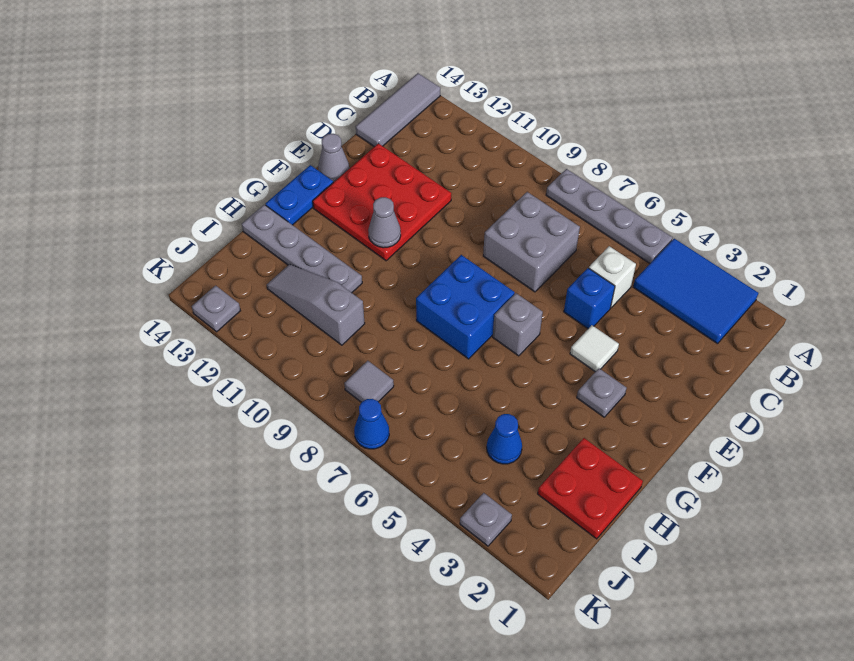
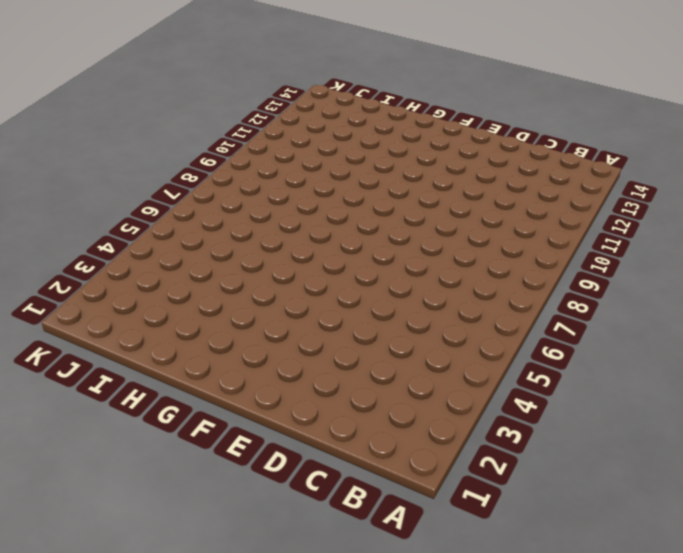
none -> blue tile A2:B4 level 1
none -> grey plate A5:A8 level 1
none -> grey tile A14:C14 level 1

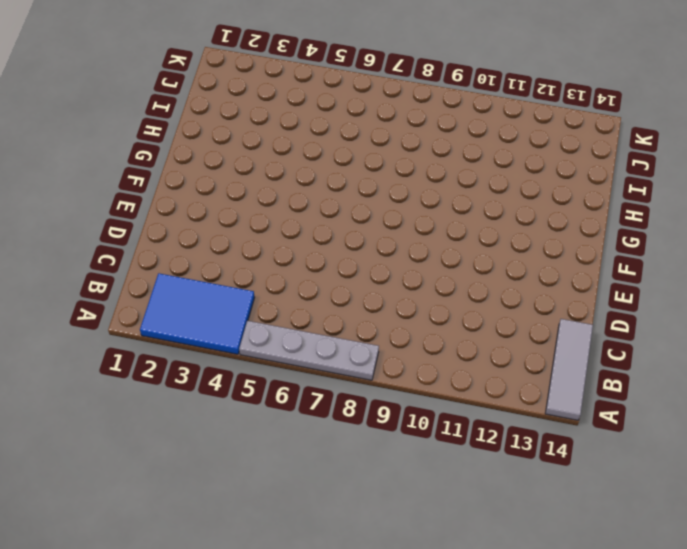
none -> white brick C5 level 1
none -> grey brick C7:D8 level 1
none -> blue brick D5 level 1

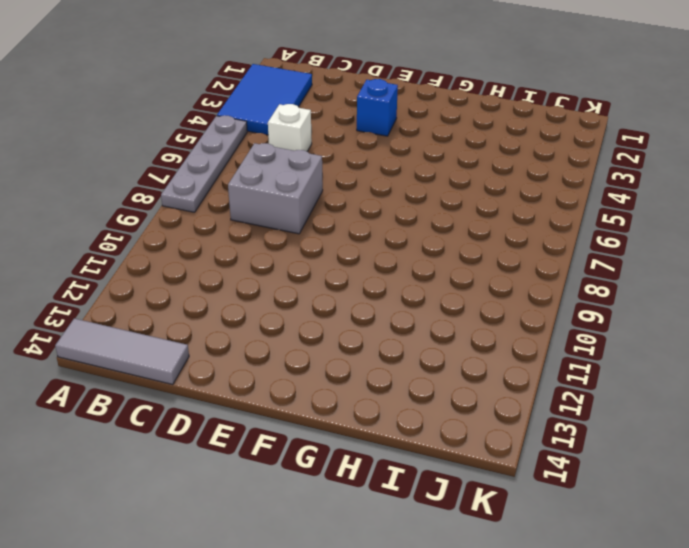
blue brick E3 level 1 -> blue brick D5 level 1
none -> red plate D11:F13 level 1
none -> white tile E4 level 1
none -> grey cone E14 level 1

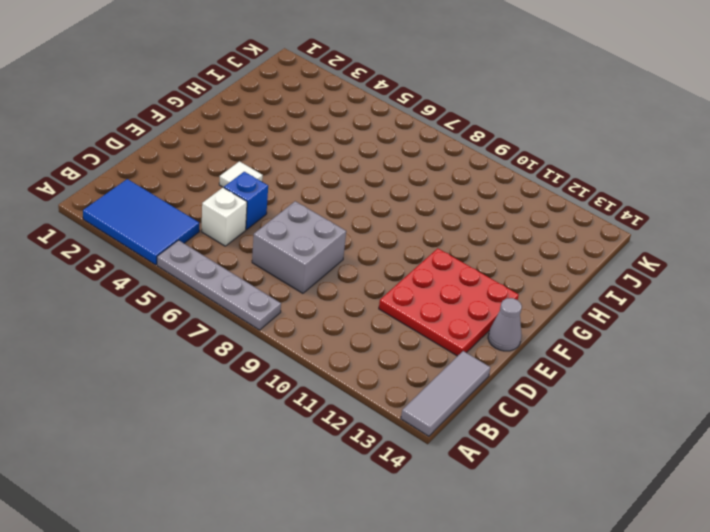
none -> grey plate F3 level 1
none -> grey brick F6 level 1
none -> blue brick F7:G8 level 1

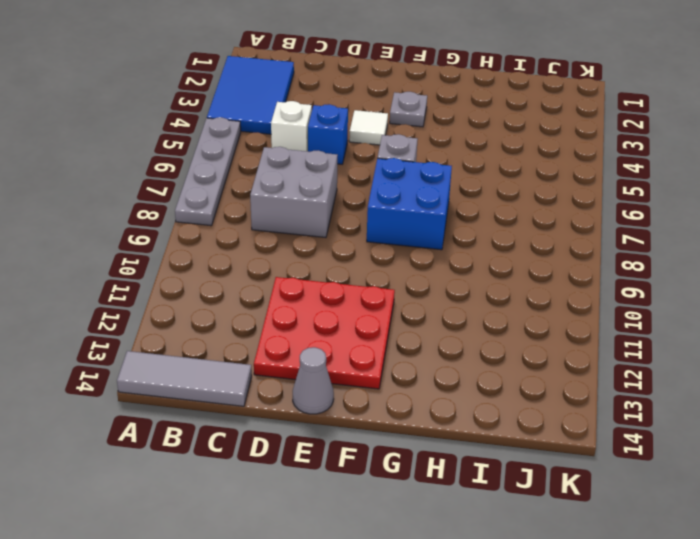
none -> blue plate F14:G14 level 1
none -> red plate H1:I2 level 1
none -> grey plate H11:H14 level 1

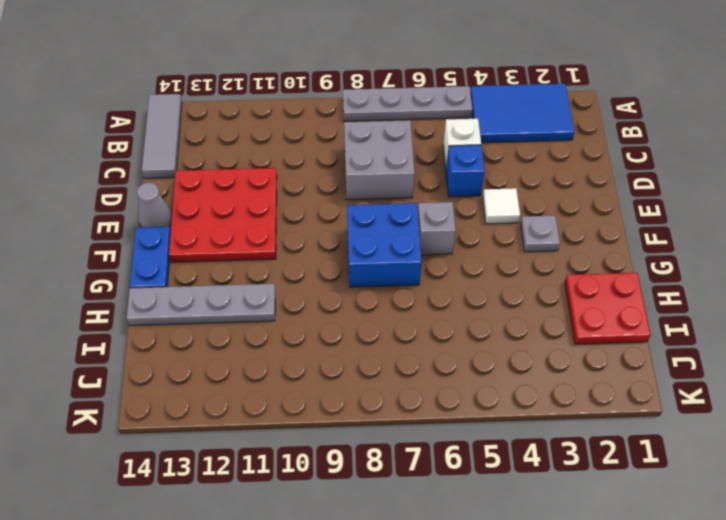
none -> blue cone I4 level 1
none -> grey slope I10:I12 level 1 top 10
none -> grey tile J8 level 1

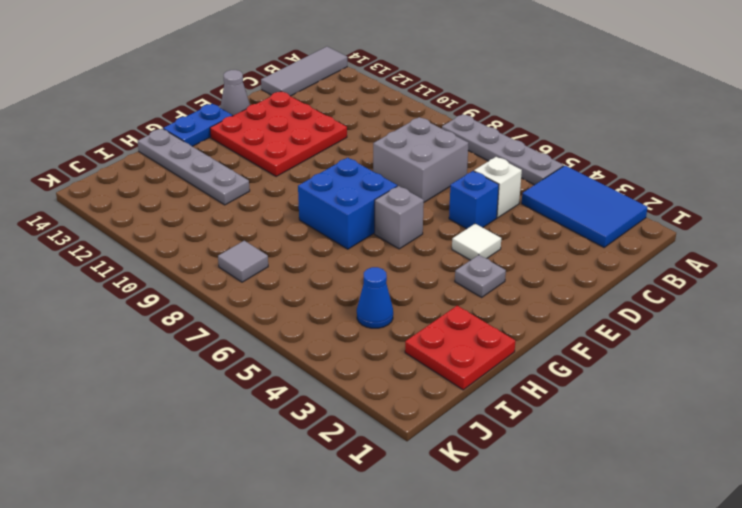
none -> grey slope I10:I12 level 1 top 10
none -> grey plate K3 level 1
none -> blue cone K7 level 1

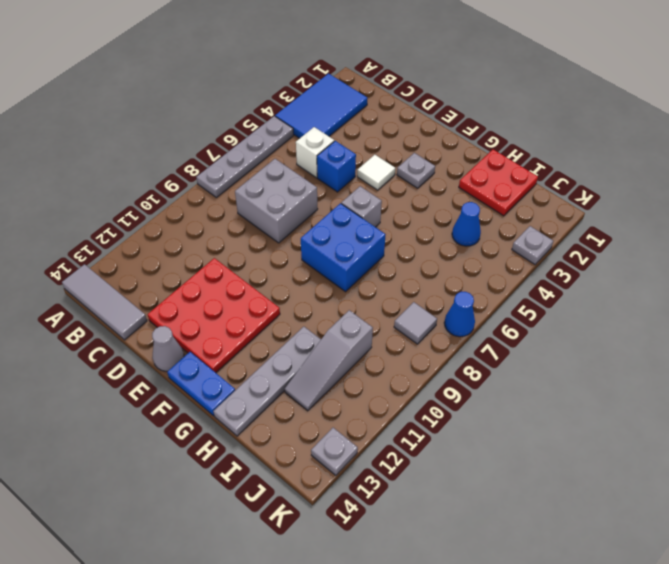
none -> grey cone F11 level 2

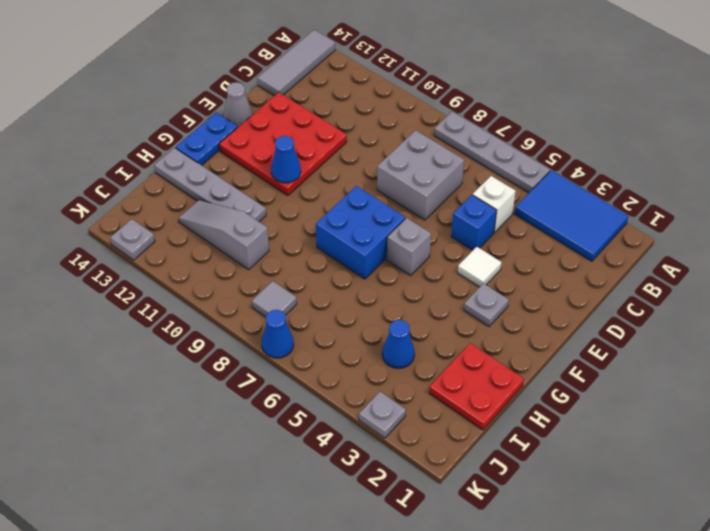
blue cone F11 level 2 -> grey cone F11 level 2

